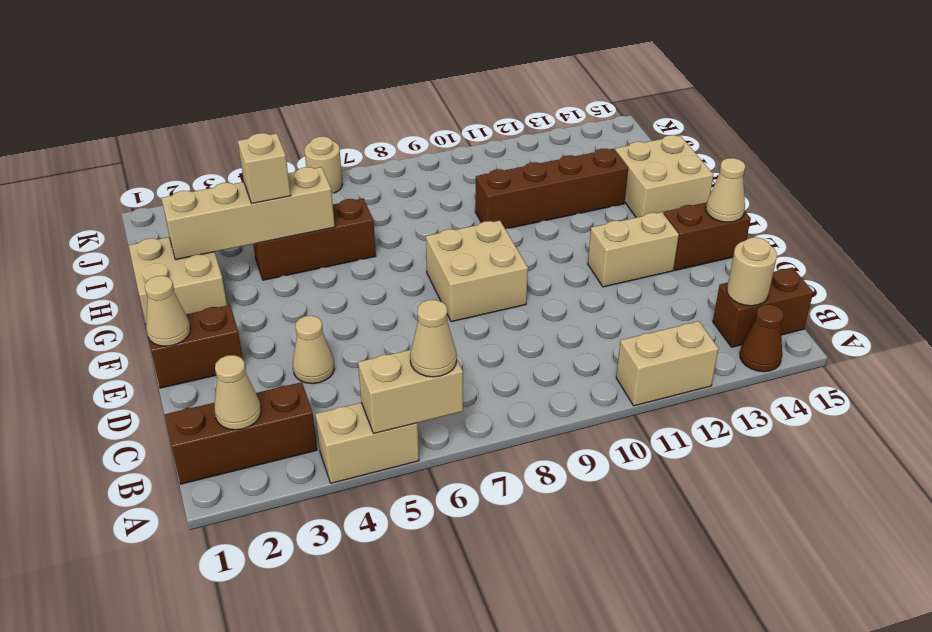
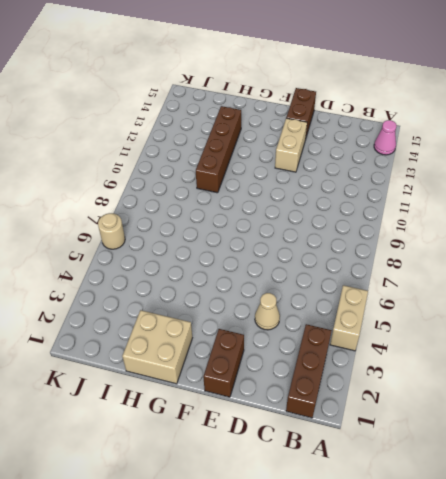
pink cone A14 level 1 -> brown cone A14 level 1
none -> tan brick A11:A12 level 1
none -> brown brick B14:B15 level 1
none -> tan brick E8:F9 level 1

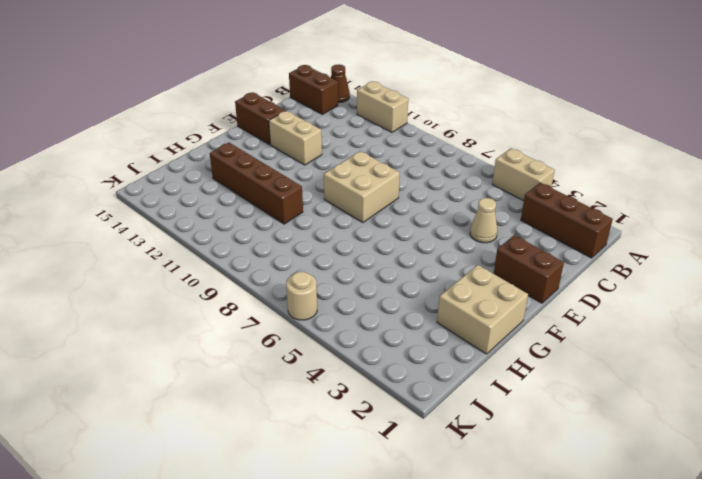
none -> tan brick G14:H15 level 1
none -> brown brick H4:H6 level 1
none -> tan brick A5:A6 level 2

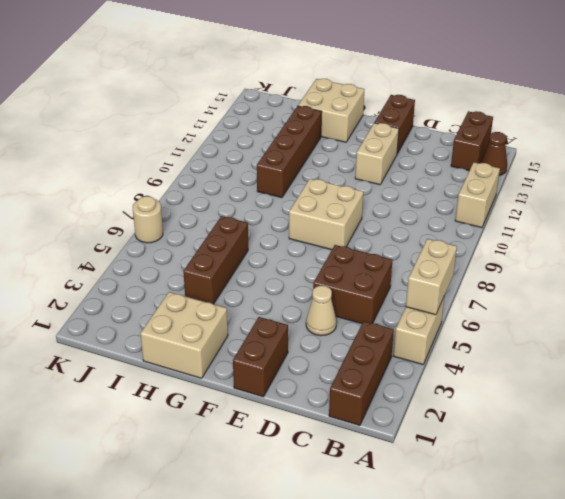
brown brick C5:D6 level 1 -> none
none -> tan cone B2 level 2
none -> tan round brick B14 level 2
none -> tan cone E1 level 2

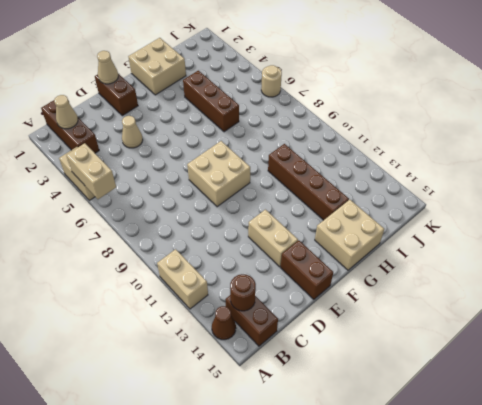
brown round brick B14 level 2 -> tan round brick B14 level 2
none -> tan cone E15 level 2
none -> tan brick H2:H5 level 2
none -> tan cone A6 level 3

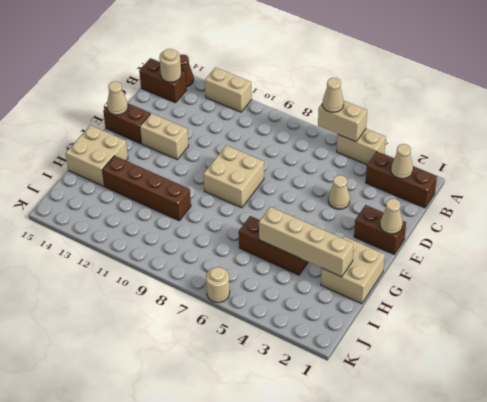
none -> tan brick H4 level 3

